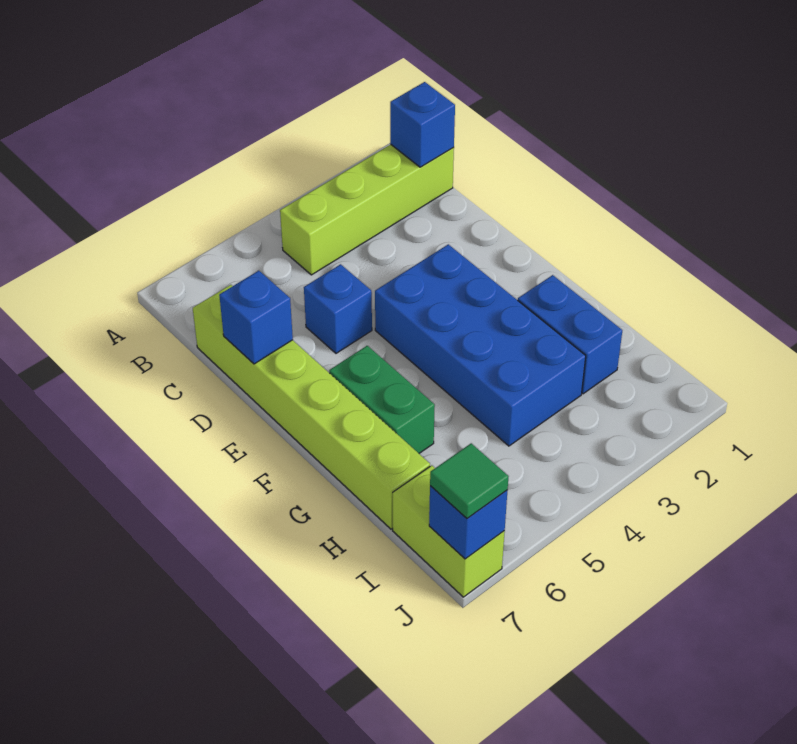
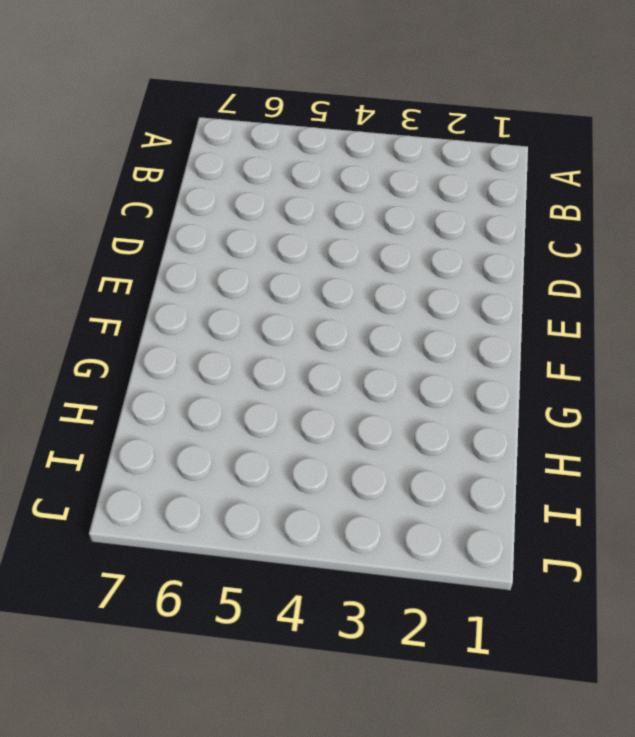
none -> lime brick B1:B4 level 1
none -> lime brick C7:H7 level 1

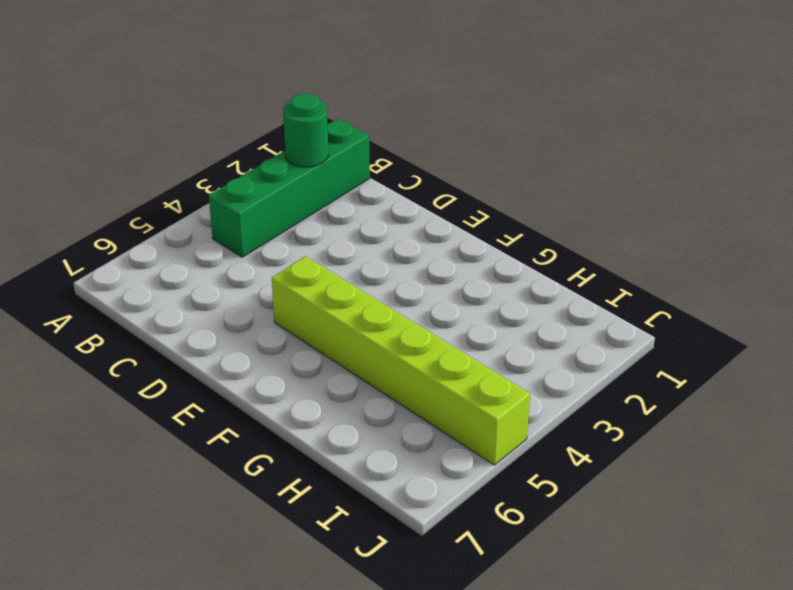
green brick B1:B4 level 1 -> lime brick B1:B4 level 1
green round brick B2 level 2 -> none
lime brick E5:J5 level 1 -> lime brick C7:H7 level 1
none -> blue brick D5 level 1
none -> blue brick E3:H4 level 1

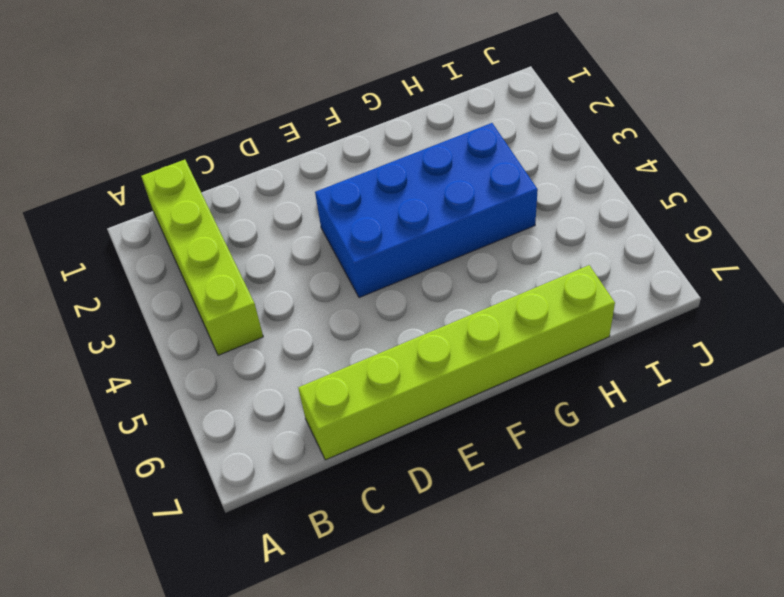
none -> blue brick D5 level 1
none -> green brick F6:G6 level 1

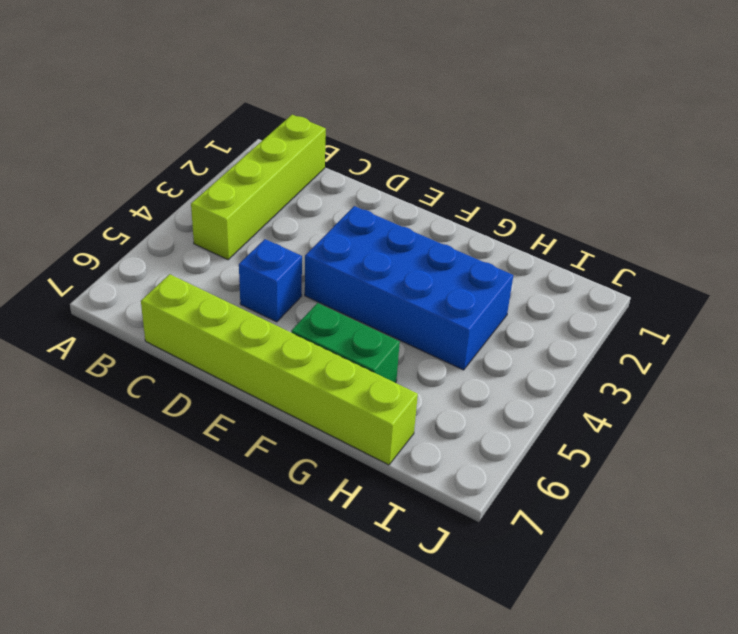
none -> blue brick G2:H2 level 1
none -> lime brick I7:J7 level 1

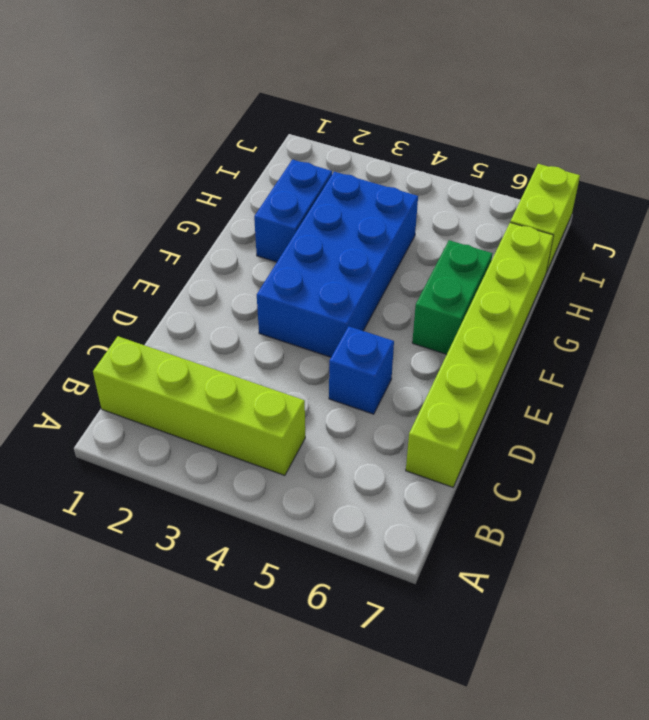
none -> blue brick B1 level 2
none -> blue brick D7 level 2

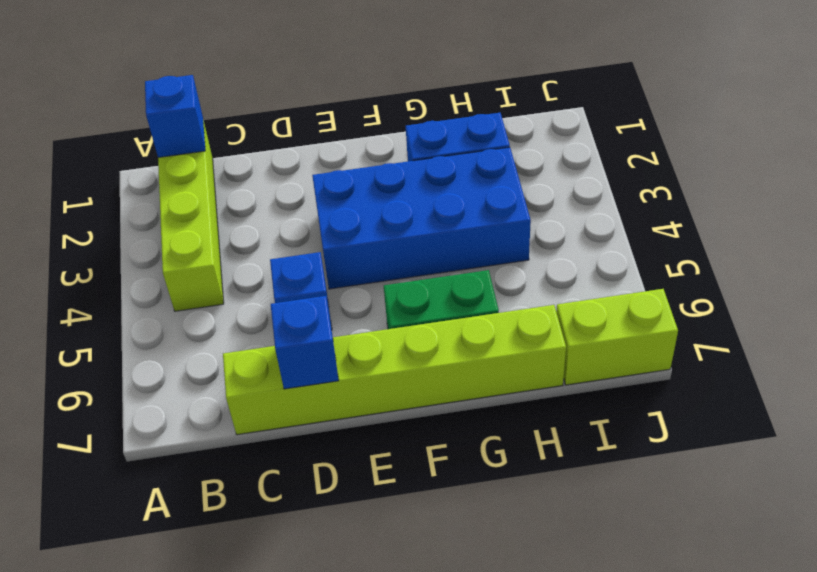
none -> blue brick J7 level 2
none -> green tile J7 level 3

